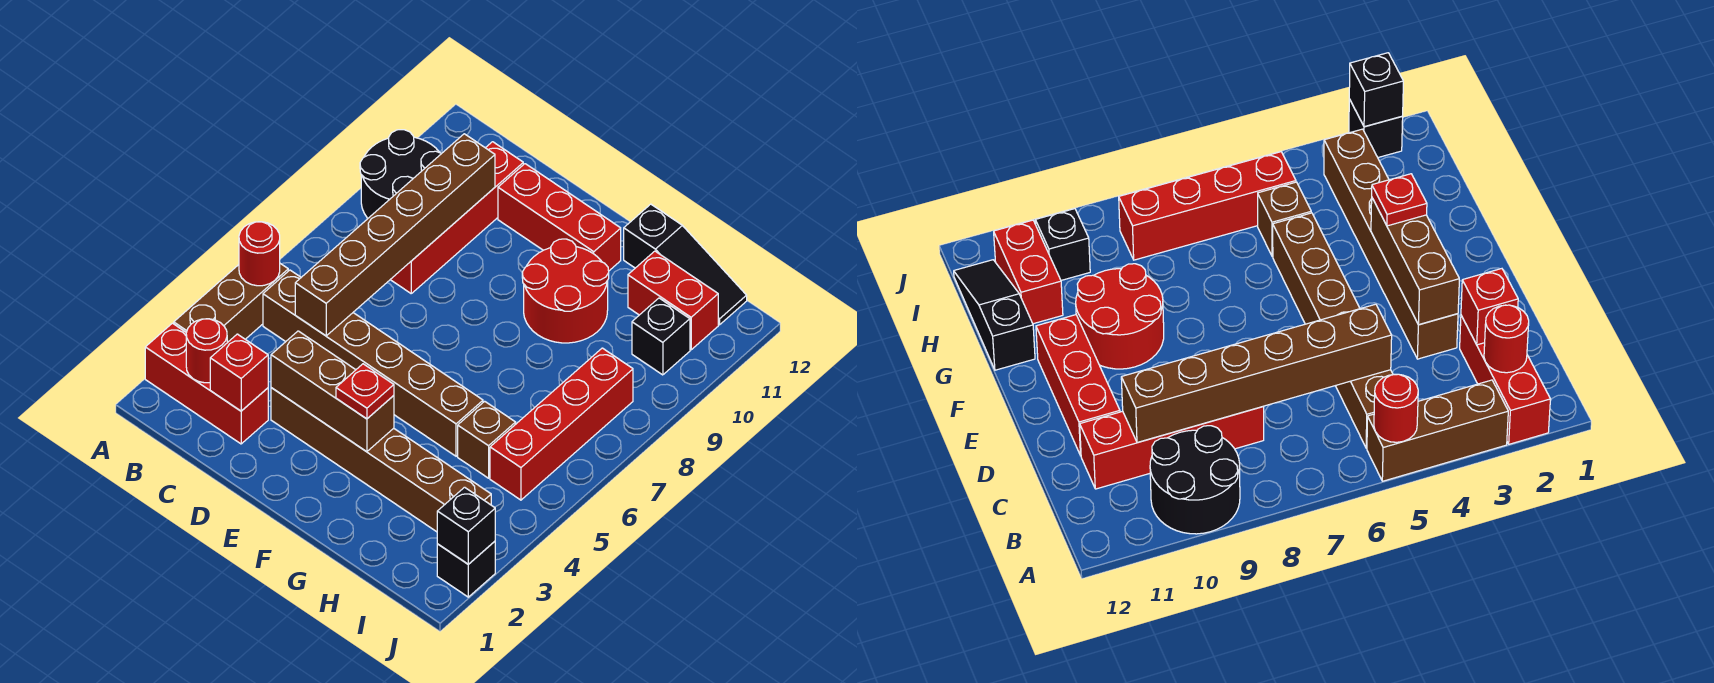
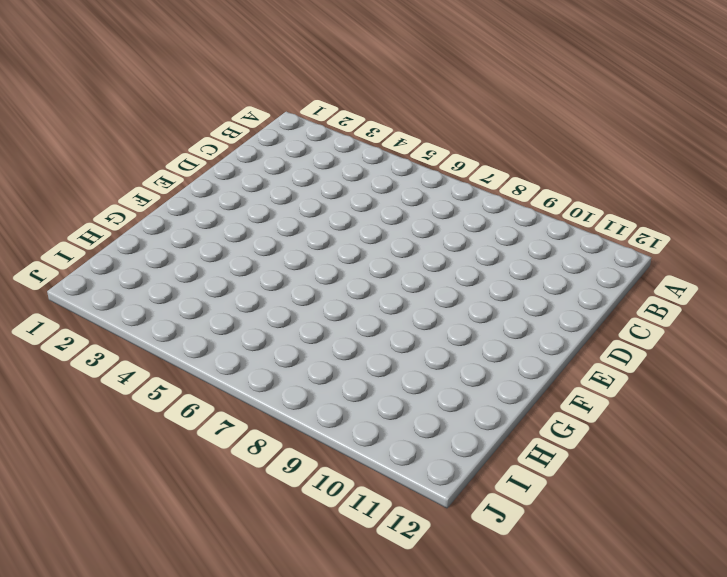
none -> red brick A2:C2 level 1
none -> brown brick A3:A5 level 1
none -> black round brick A9:B10 level 1

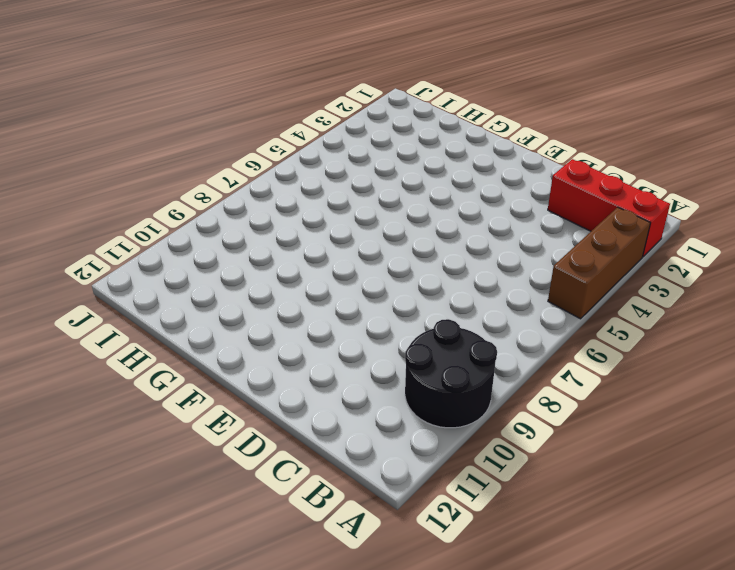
none -> brown brick B5:G5 level 1
none -> red brick C8:C11 level 1
none -> brown brick D3:I3 level 1

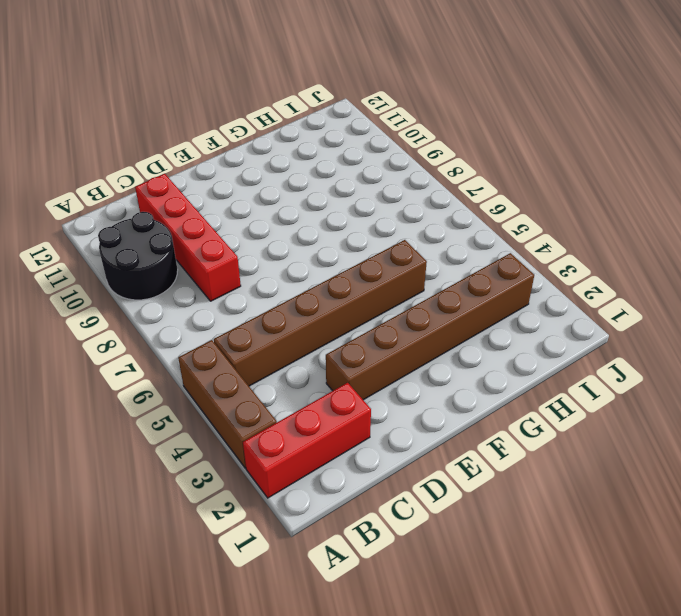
none -> red brick D11:F11 level 1
none -> red round brick F9:G10 level 1
none -> black slope G12:I12 level 1 top G

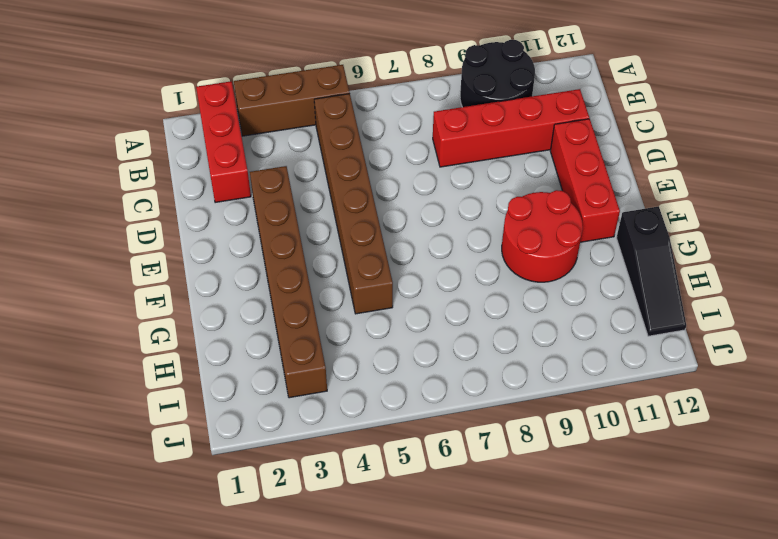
none -> brown brick H5 level 1
none -> red brick H11:I11 level 1
none -> red brick I5:I8 level 1

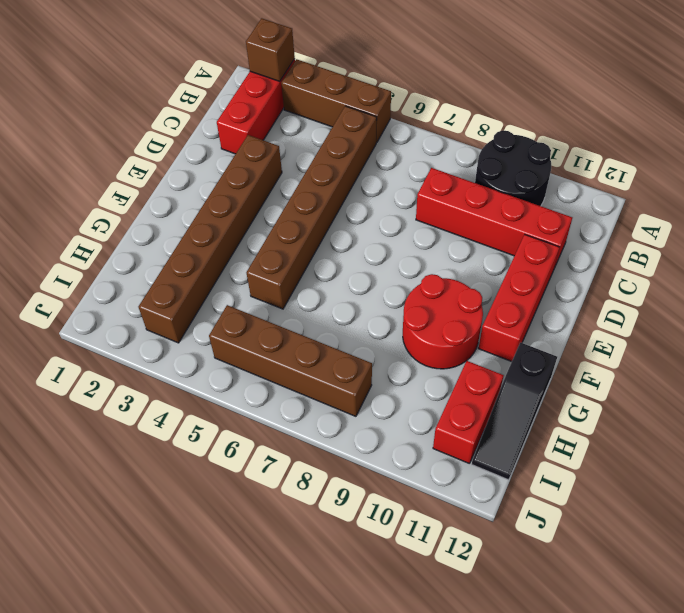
brown brick A2 level 2 -> brown brick H5 level 1
brown brick I5:I8 level 1 -> red brick I5:I8 level 1
none -> black brick I10 level 1
none -> black brick J2 level 1
none -> red round brick A5 level 2

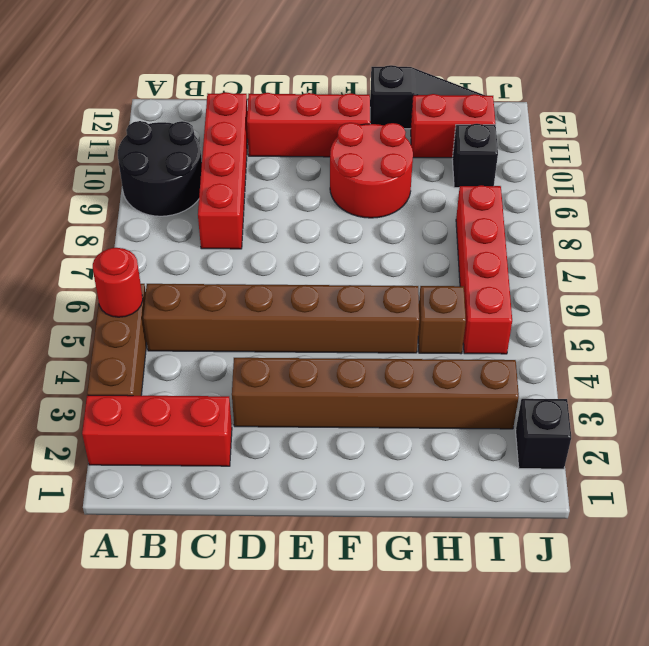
none -> red round brick B2 level 2
none -> red brick C2 level 2
none -> brown brick C5:C10 level 2

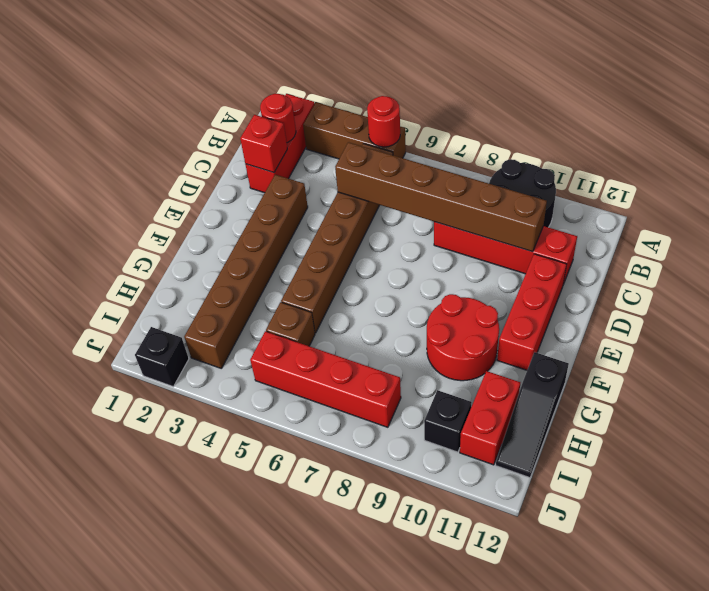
none -> brown brick D3:F3 level 2
none -> black brick J2 level 2
none -> red plate F3 level 3

